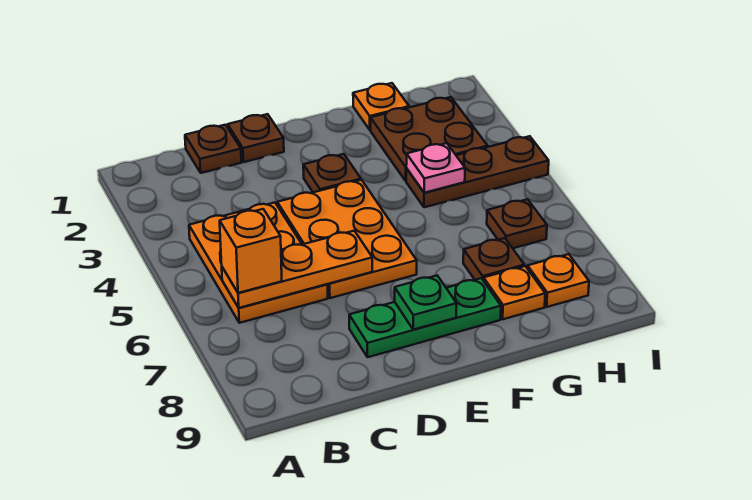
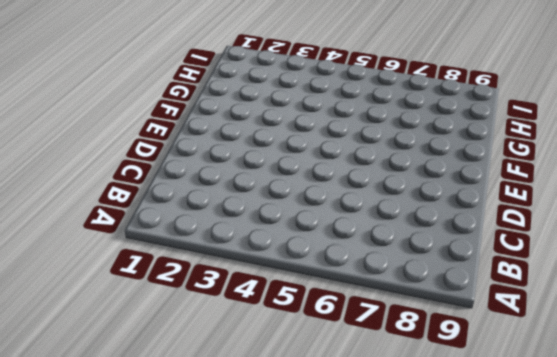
none -> orange plate B4:C6 level 1
none -> brown plate C1 level 1
none -> brown plate D1 level 1

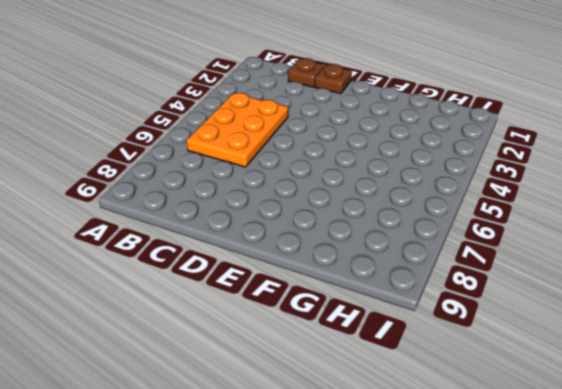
none -> orange plate D4:E6 level 1
none -> green plate D8:F8 level 1
none -> brown plate E3 level 1

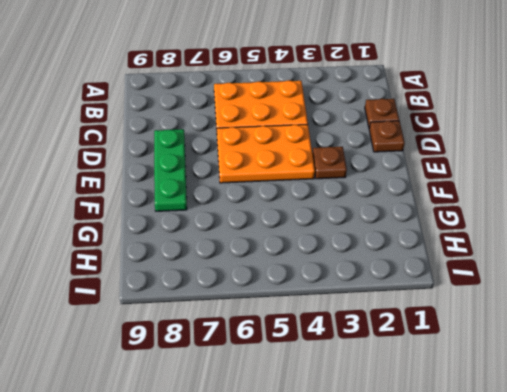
none -> orange plate G1 level 1
none -> brown plate G2:H3 level 1
none -> brown plate G4:I4 level 1

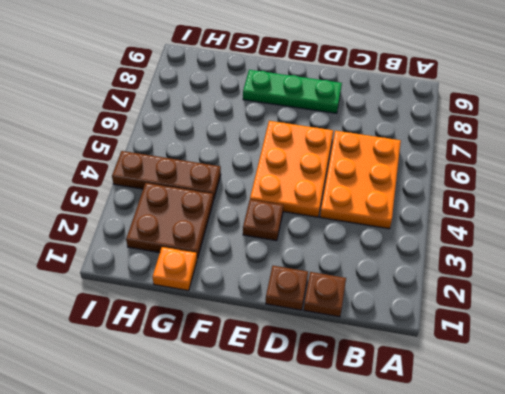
none -> brown plate G7 level 1
none -> orange plate G8 level 1
none -> brown plate H6 level 1

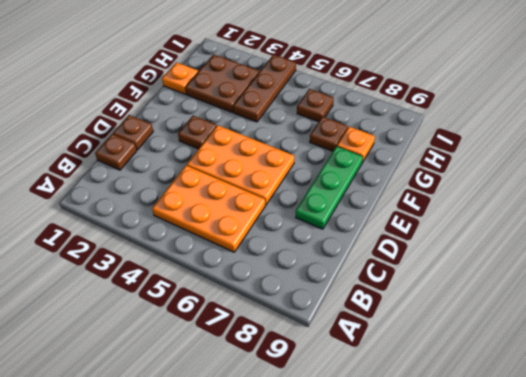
none -> orange plate H8 level 1
none -> orange plate B6:D6 level 2
none -> green plate E8 level 2

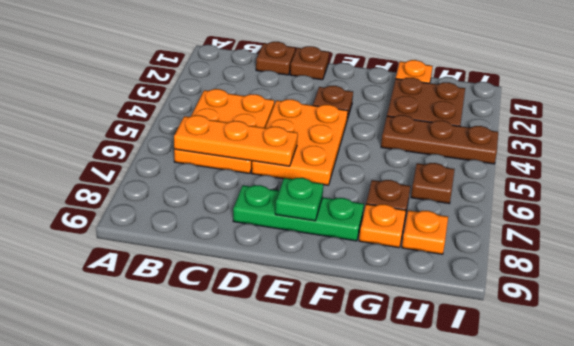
none -> pink plate G4 level 2
none -> orange brick B6 level 3

